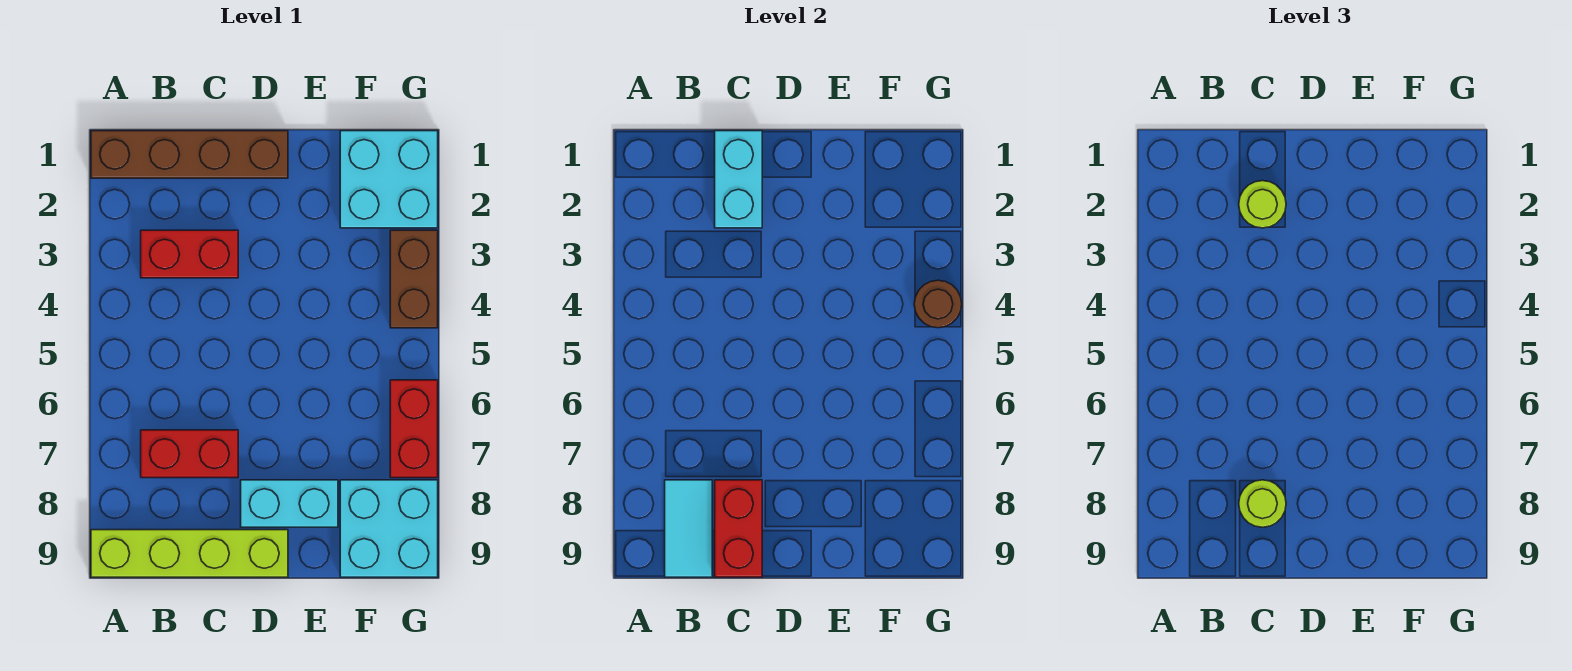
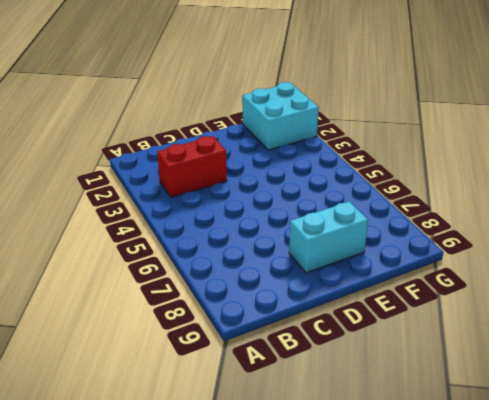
none -> brown brick A1:D1 level 1
none -> lime brick A9:D9 level 1
none -> red brick B7:C7 level 1

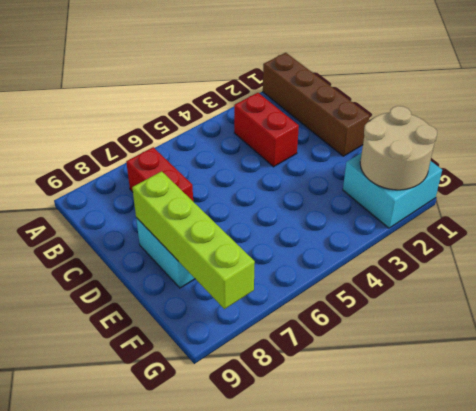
lime brick D8:G8 level 2 -> lime brick A9:D9 level 1
tan round brick F1:G2 level 2 -> none
none -> cyan brick F8:G9 level 1
none -> brown brick G3:G4 level 1
none -> red brick G6:G7 level 1

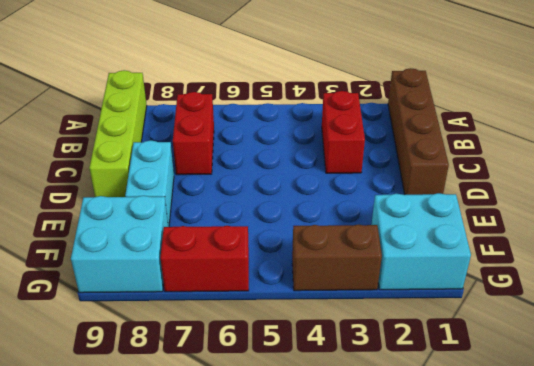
none -> cyan tile B8:B9 level 2
none -> cyan brick C1:C2 level 2
none -> red brick C8:C9 level 2

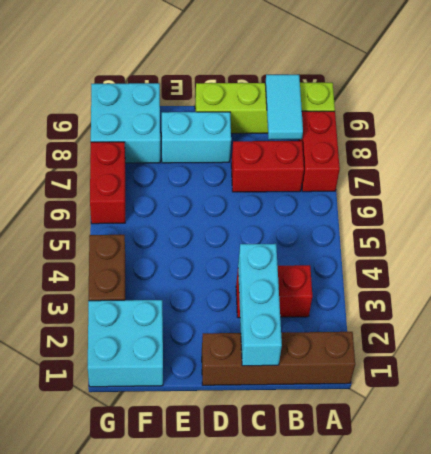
red brick A7:A8 level 1 -> red brick C8:C9 level 2
cyan brick C1:C3 level 2 -> cyan brick C1:C2 level 2
none -> brown round brick G4 level 2
none -> lime round brick C2 level 3
none -> lime round brick C8 level 3

